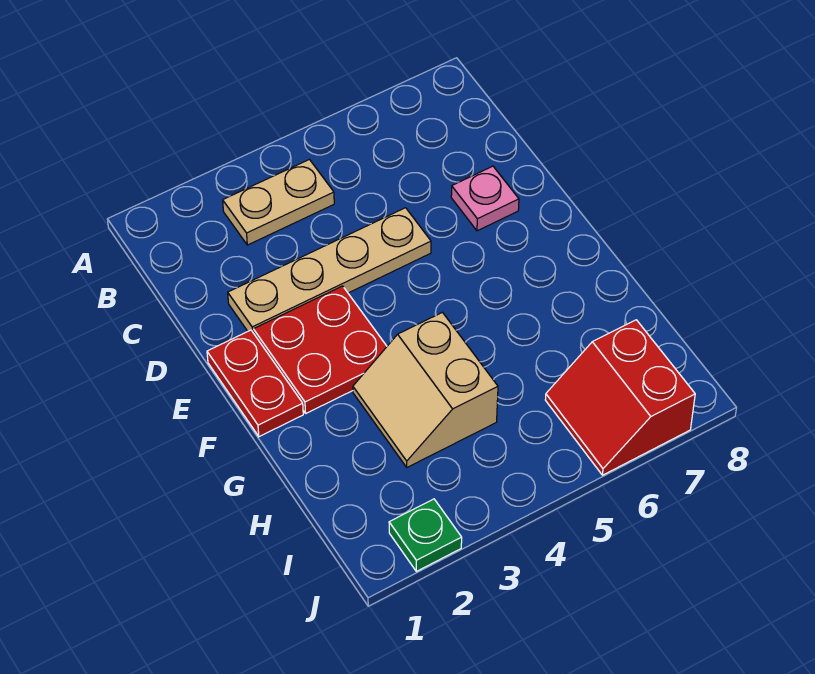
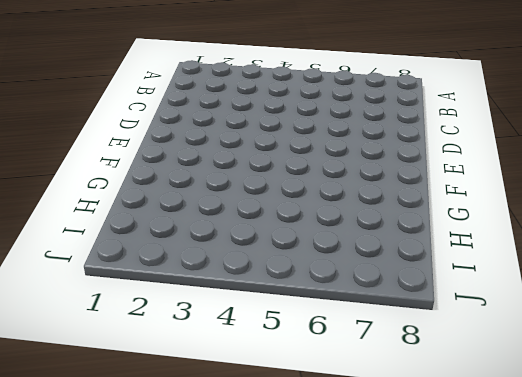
none -> tan plate B3:B4 level 1
none -> tan plate D2:D5 level 1

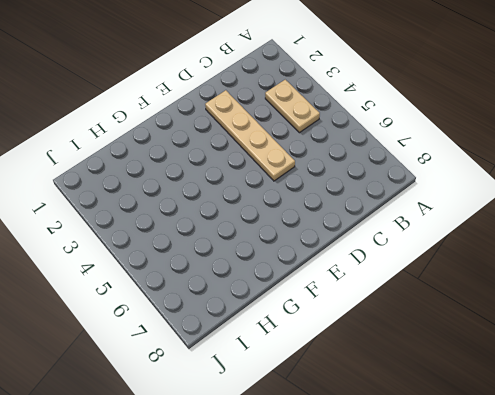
none -> pink plate D7 level 1
none -> red plate E1:F1 level 1

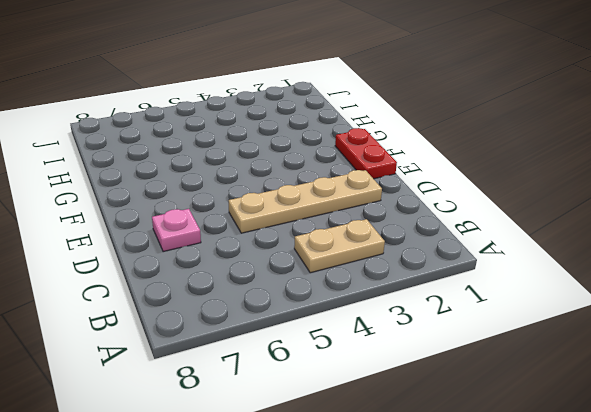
none -> red plate E2:F3 level 1
none -> tan slope G3:H4 level 1 top 4

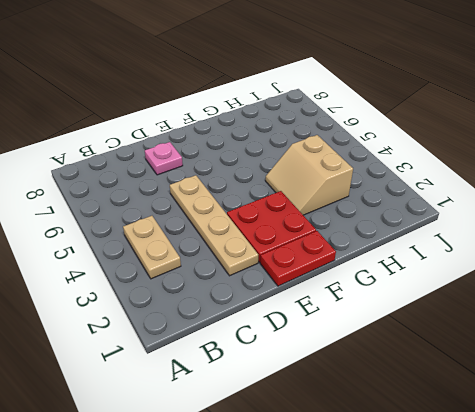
tan slope G3:H4 level 1 top H -> tan slope G3:H4 level 1 top 4
none -> red slope I6:J7 level 1 top 7
none -> green plate J2 level 1

